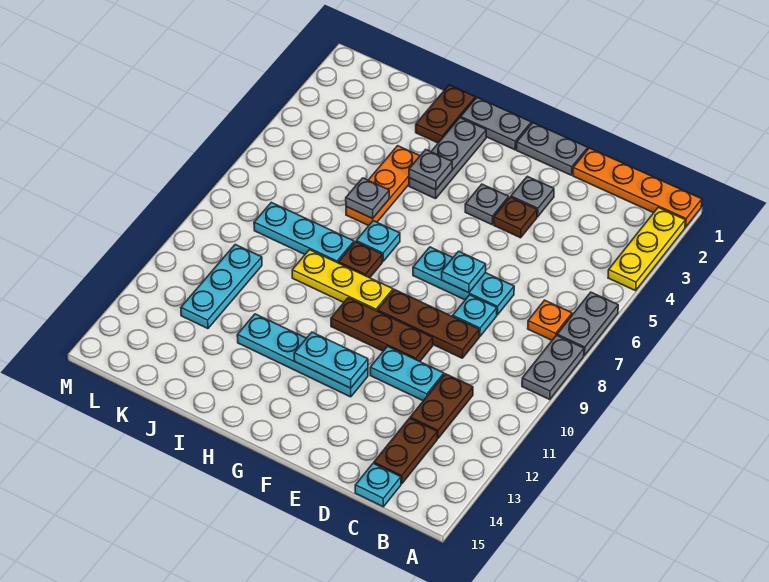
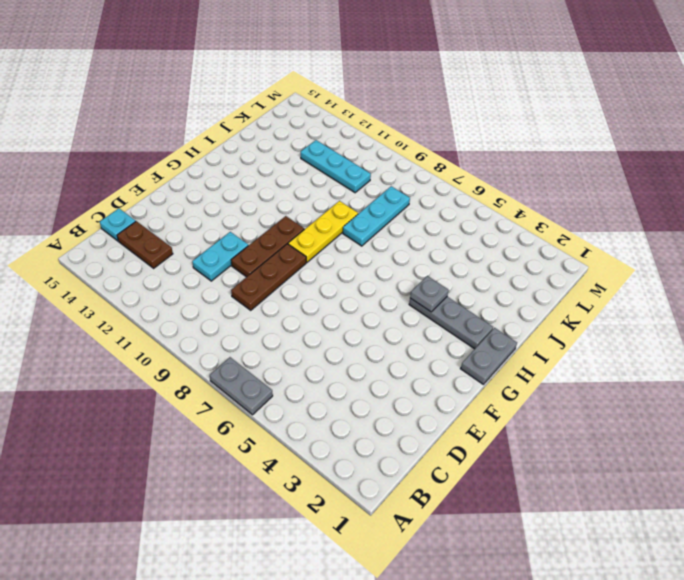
none -> orange plate A1:D1 level 1
none -> yellow plate A2:A4 level 1
none -> grey plate A8:A9 level 1
none -> orange plate B7 level 1

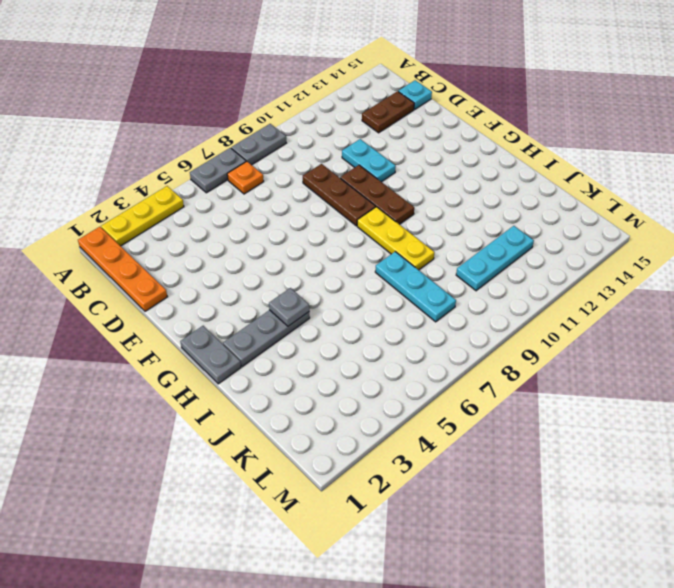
none -> brown plate C11:C12 level 1
none -> cyan plate D7:F7 level 1
none -> cyan plate D8 level 1
none -> grey plate E1:F1 level 1

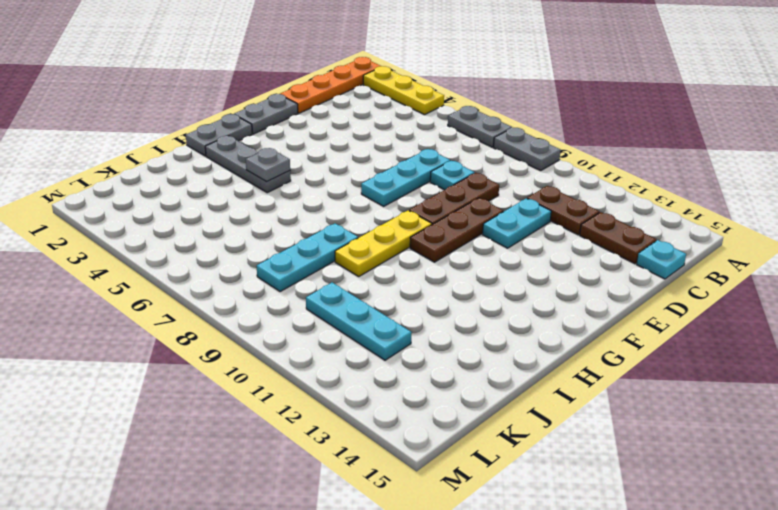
none -> orange plate B7 level 1
none -> grey plate E3 level 1
none -> brown plate E4 level 1
none -> grey plate F4 level 1

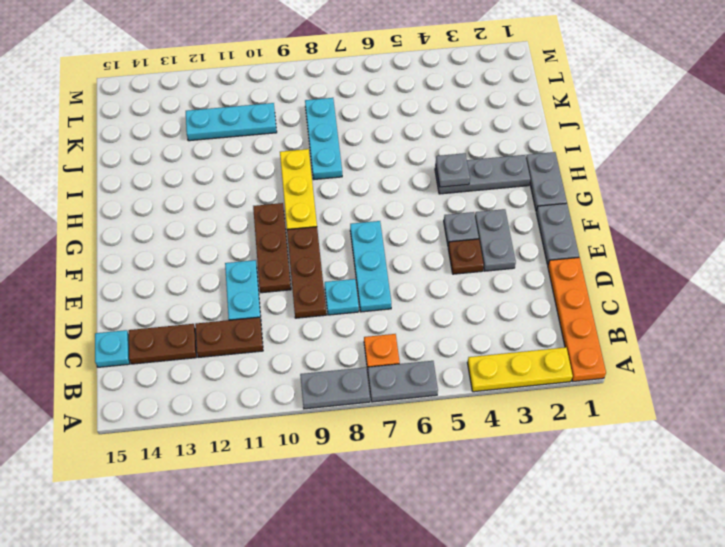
grey plate E3:F3 level 1 -> grey plate E3 level 1
none -> cyan plate F12:I12 level 1
none -> cyan plate H7 level 1
none -> brown plate H8 level 1
none -> brown plate I1:I2 level 1

